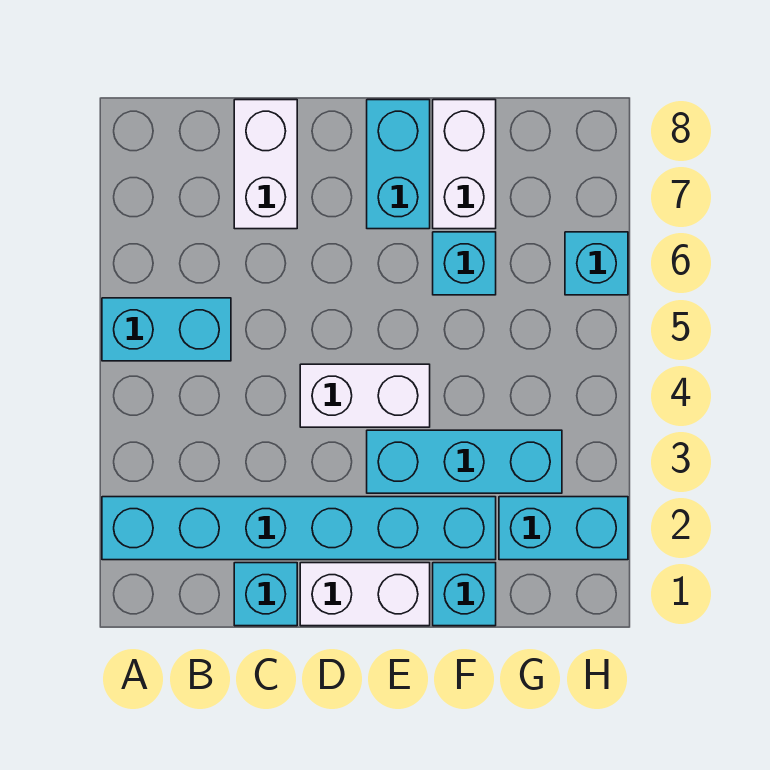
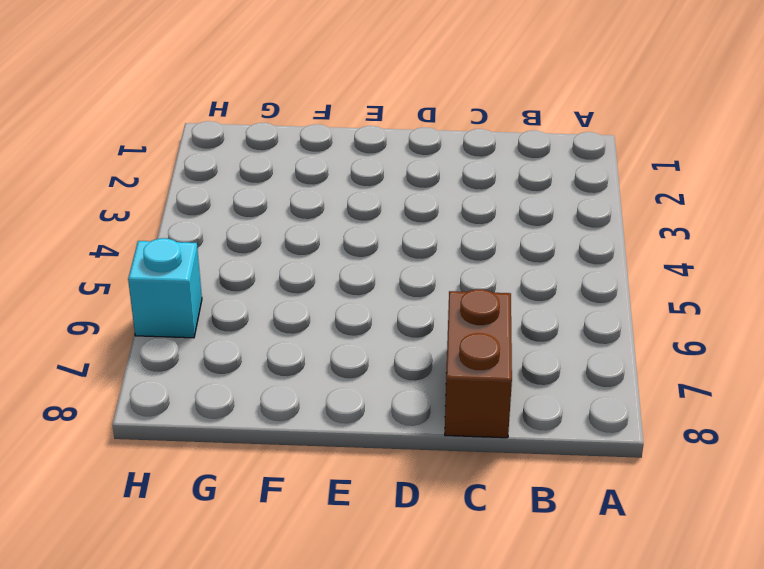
brown brick C7:C8 level 1 -> white brick C7:C8 level 1
none -> cyan brick A2:F2 level 1
none -> cyan brick A5:B5 level 1
none -> cyan brick C1 level 1

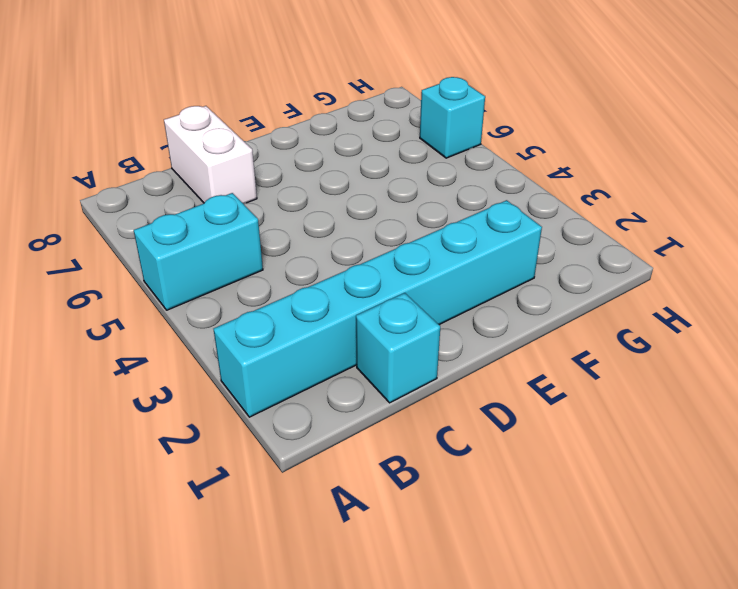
none -> white brick D1:E1 level 1
none -> white brick D4:E4 level 1
none -> cyan brick E3:G3 level 1

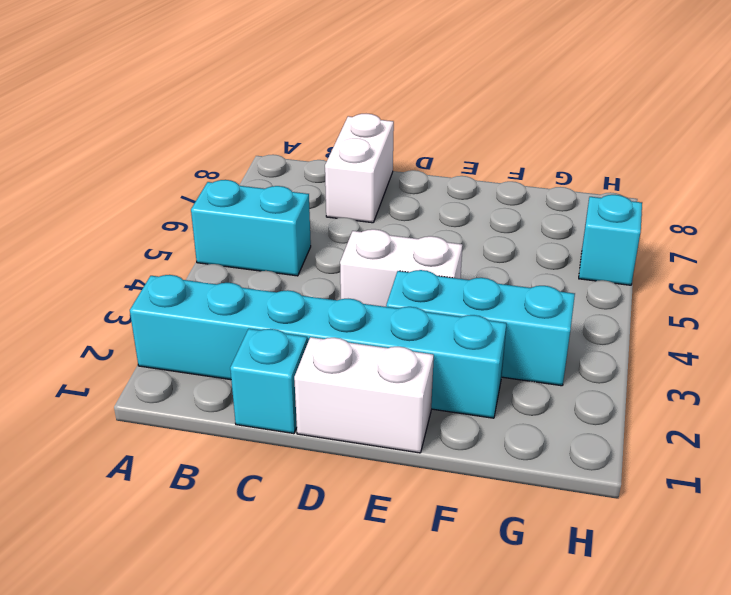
none -> cyan brick E7:E8 level 1
none -> cyan brick F1 level 1
none -> cyan brick F6 level 1

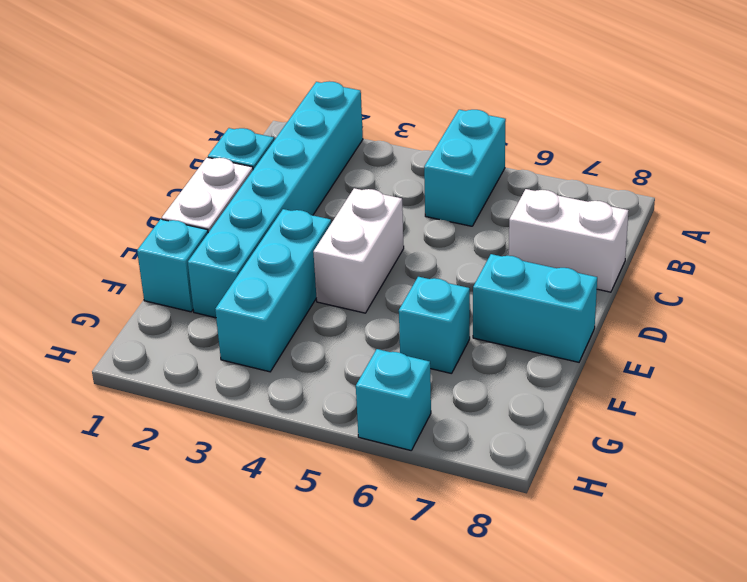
none -> white brick F7:F8 level 1
none -> cyan brick G2:H2 level 1

